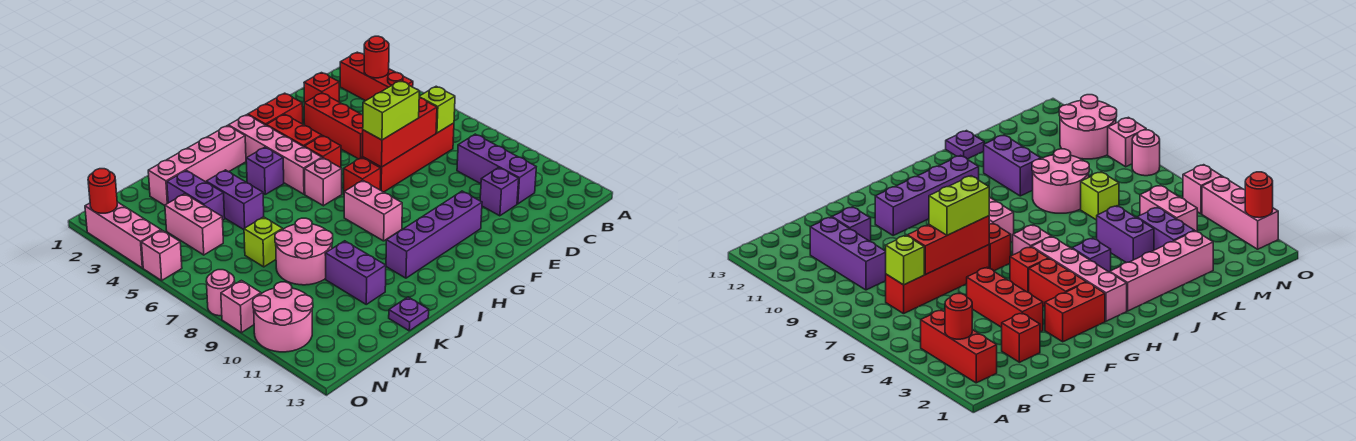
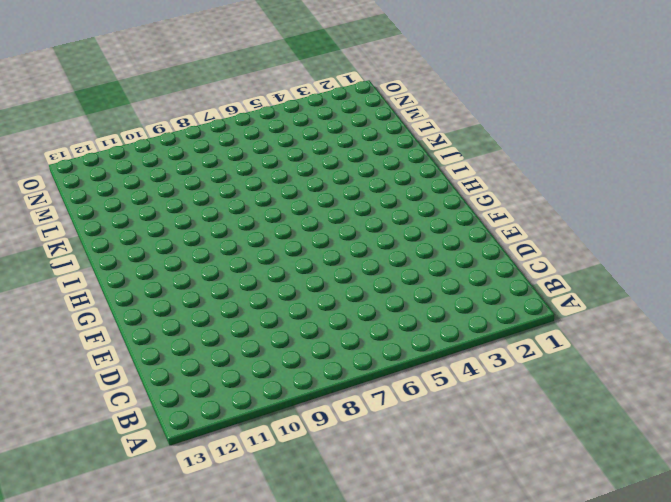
none -> red brick B2:B4 level 1
none -> red brick C7:F7 level 1
none -> purple brick C9:C11 level 1
none -> red brick D2 level 1

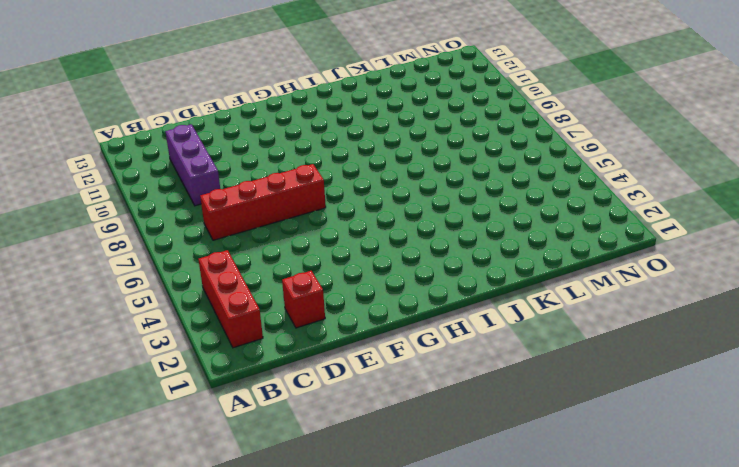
none -> purple brick D11 level 1
none -> red brick E3:E5 level 1
none -> red brick F2:G2 level 1
none -> purple brick F11:I11 level 1

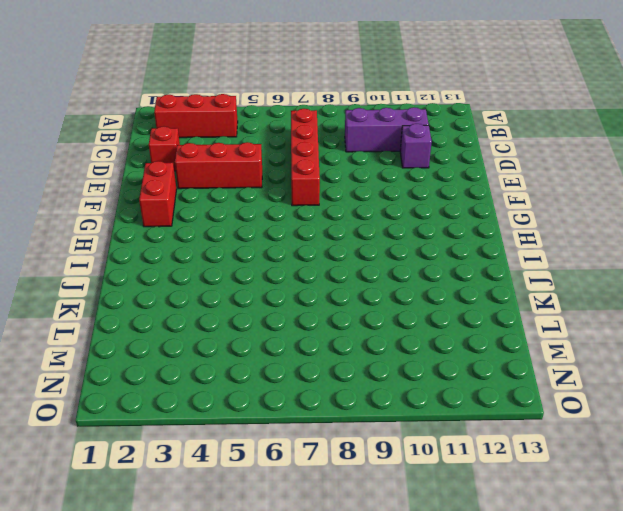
none -> purple brick F11:I11 level 1
none -> red brick G3:G4 level 1
none -> red brick G5 level 1
none -> red brick G7 level 1

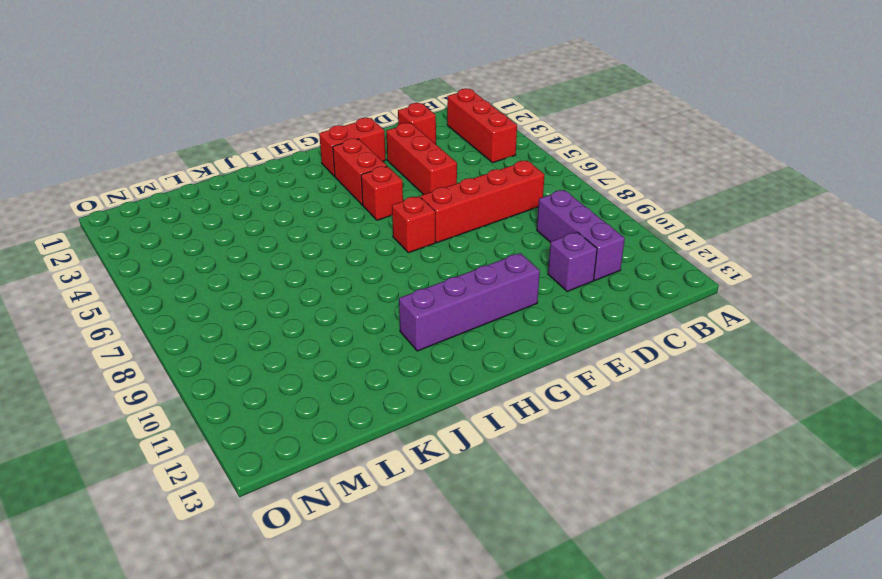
none -> pink brick H2:H5 level 1
none -> pink brick H6 level 1
none -> pink brick H8:H9 level 1
none -> pink brick I2:L2 level 1

